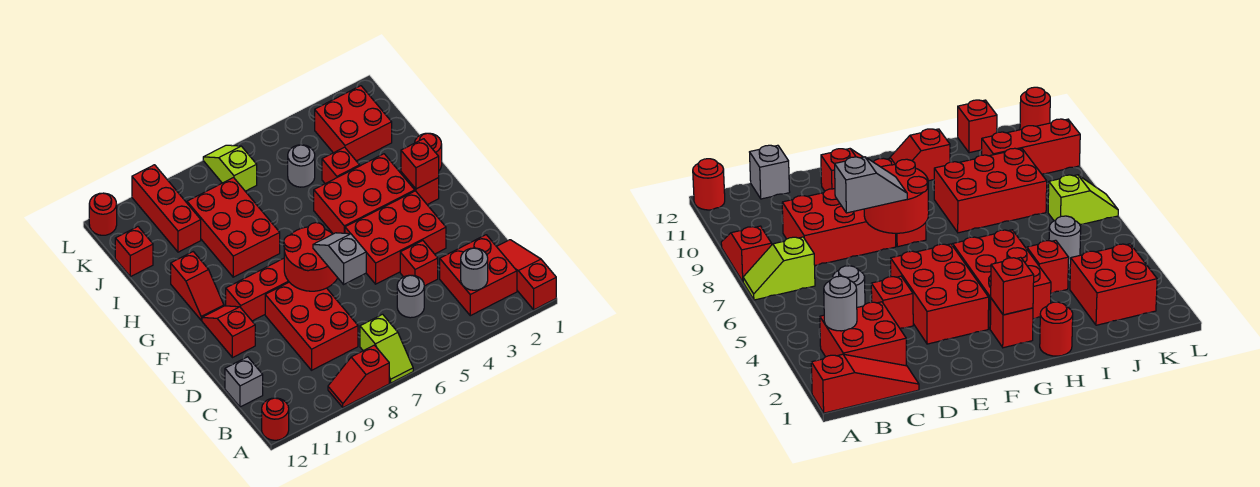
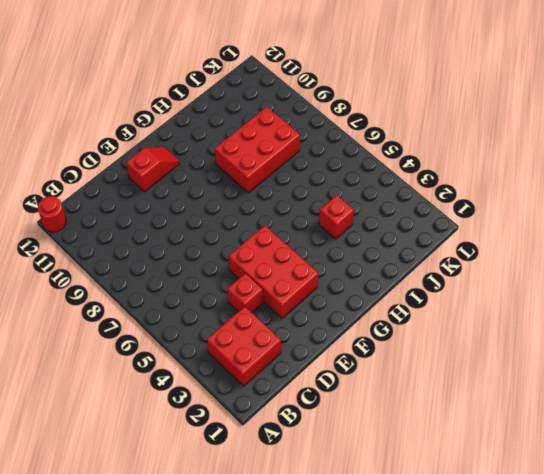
none -> red slope A1:C1 level 1 top A
none -> lime slope A7:B7 level 1 top B
none -> red slope A8:A9 level 1 top 8

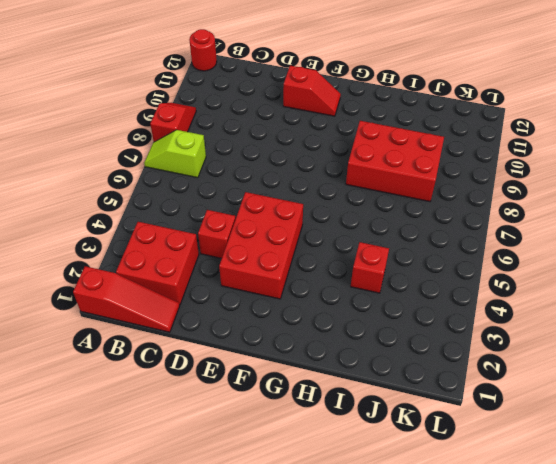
none -> grey round brick C5 level 1
none -> red brick C8:E9 level 1
none -> grey brick C12 level 1

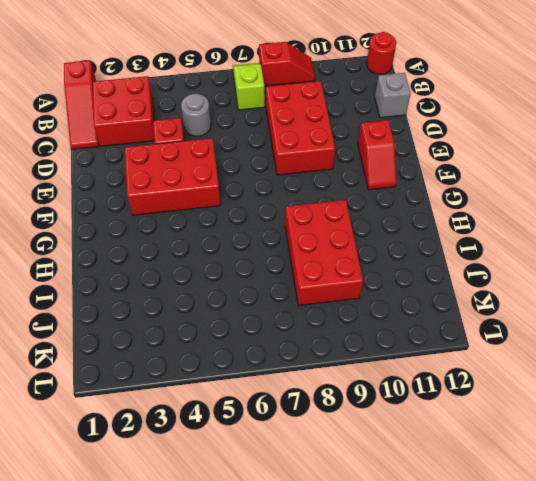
none -> red brick F8:F10 level 1
none -> red brick G2 level 1
none -> red brick G3:H5 level 1

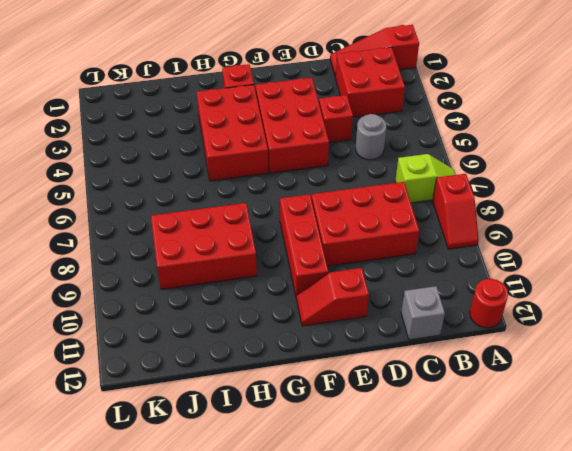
none -> red slope G11:H11 level 1 top H
none -> red round brick H1 level 1
none -> red brick I4 level 1

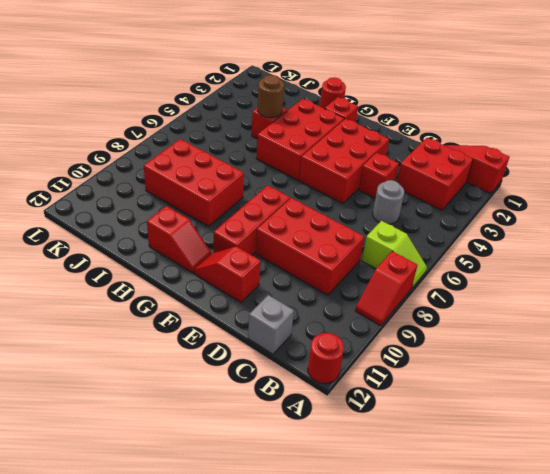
brown round brick I4 level 2 -> none
none -> red brick J2:K3 level 1
none -> grey round brick J5 level 1
none -> red brick J10:L10 level 1

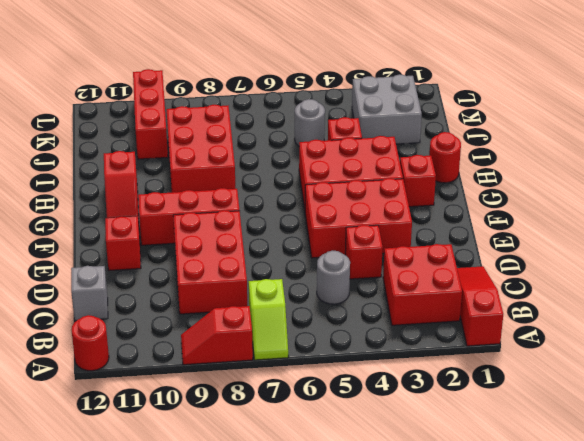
grey brick J2:K3 level 1 -> red brick J2:K3 level 1
none -> red brick J12 level 1
none -> lime slope K7:L7 level 1 top K
none -> red round brick L12 level 1

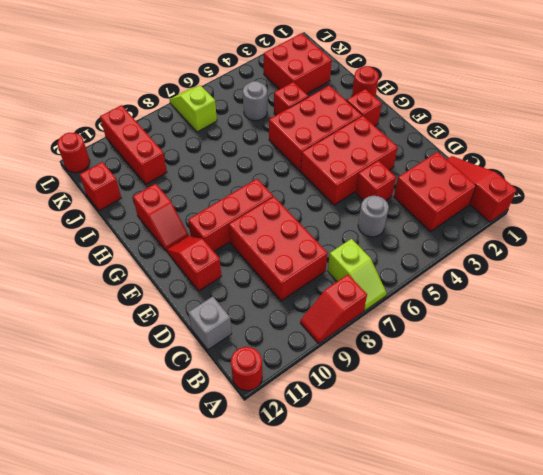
none -> red brick H8:J9 level 1
none -> grey round brick B3 level 2
none -> red round brick E7:F8 level 2

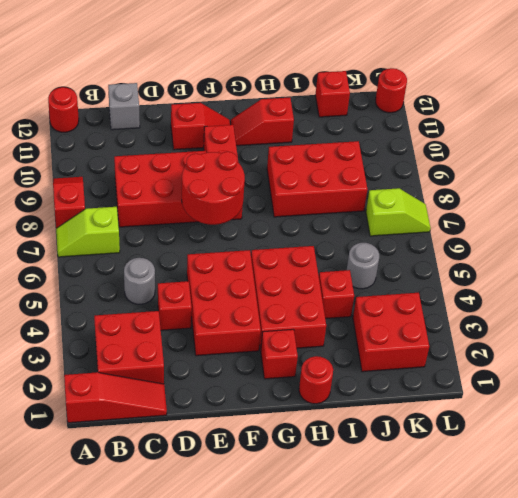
none -> red brick J10:L10 level 1
none -> grey round brick B3 level 2
none -> red brick G2 level 2

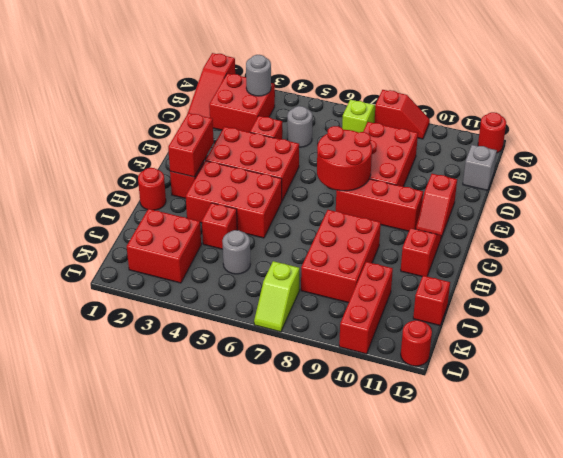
red brick F2:G2 level 2 -> red brick G2 level 2
none -> grey slope D7:E7 level 3 top D

